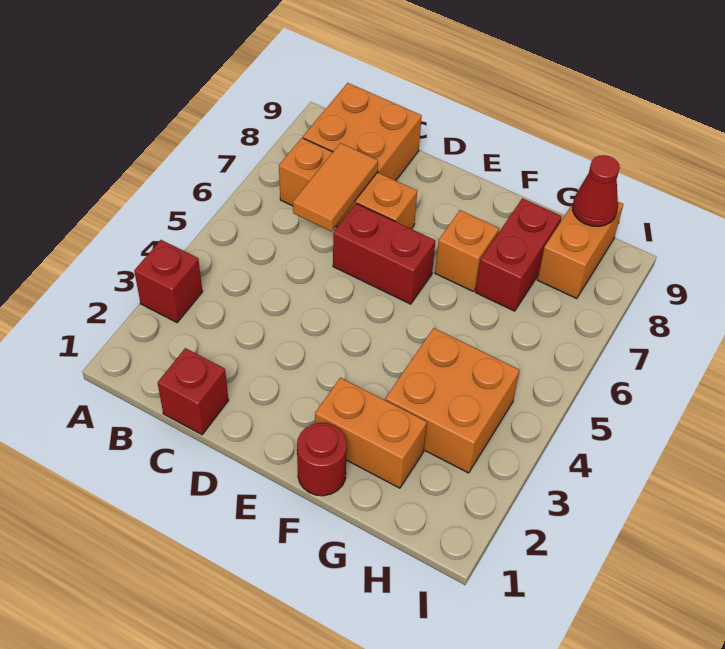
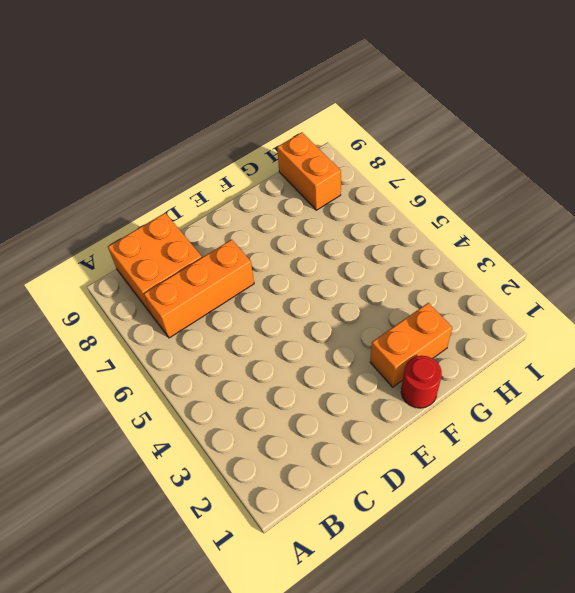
none -> red brick A3 level 1
none -> red brick C1 level 1
none -> red brick D6:E6 level 1

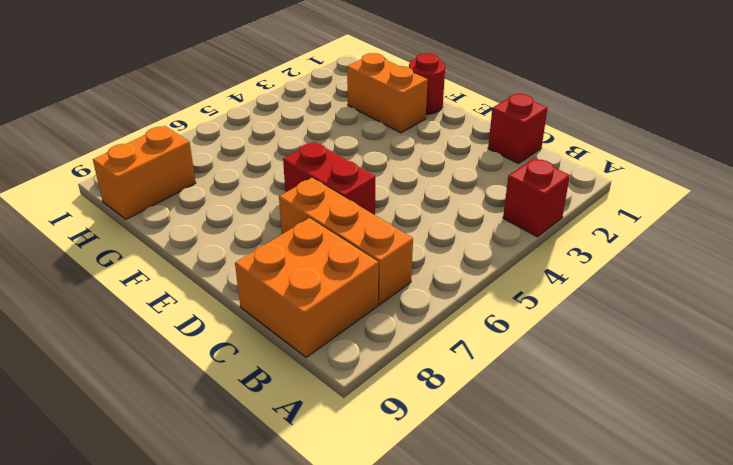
none -> orange brick F7 level 1
none -> orange brick G3:H4 level 1
none -> red brick G7:G8 level 1

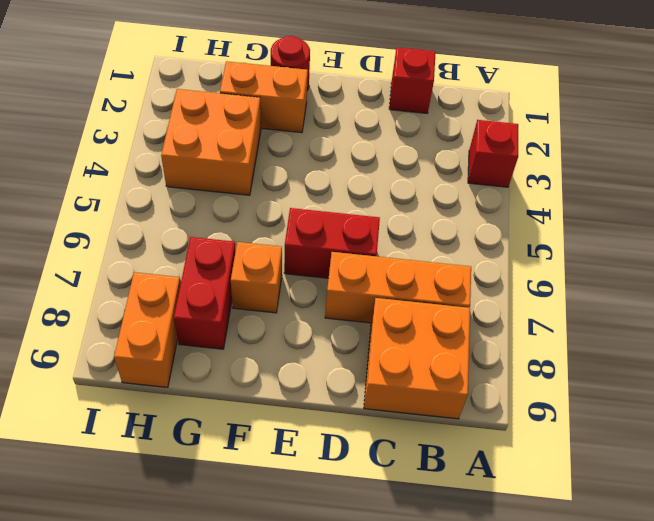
none -> orange tile C6:C7 level 2
none -> red cone H9 level 2

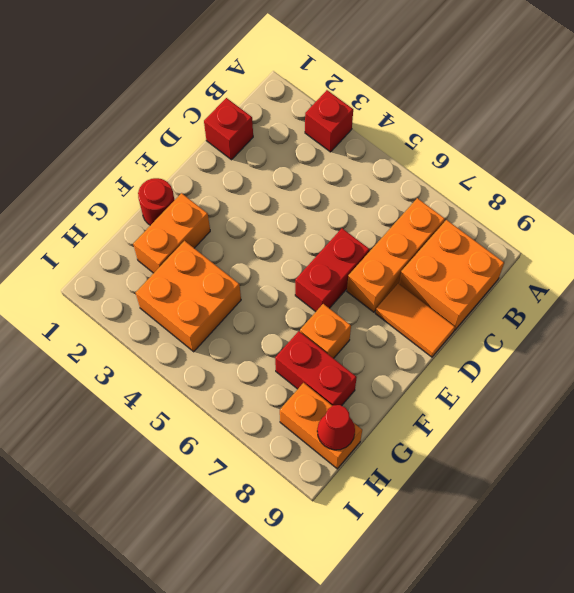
orange tile D8:D9 level 1 -> orange tile C6:C7 level 2

